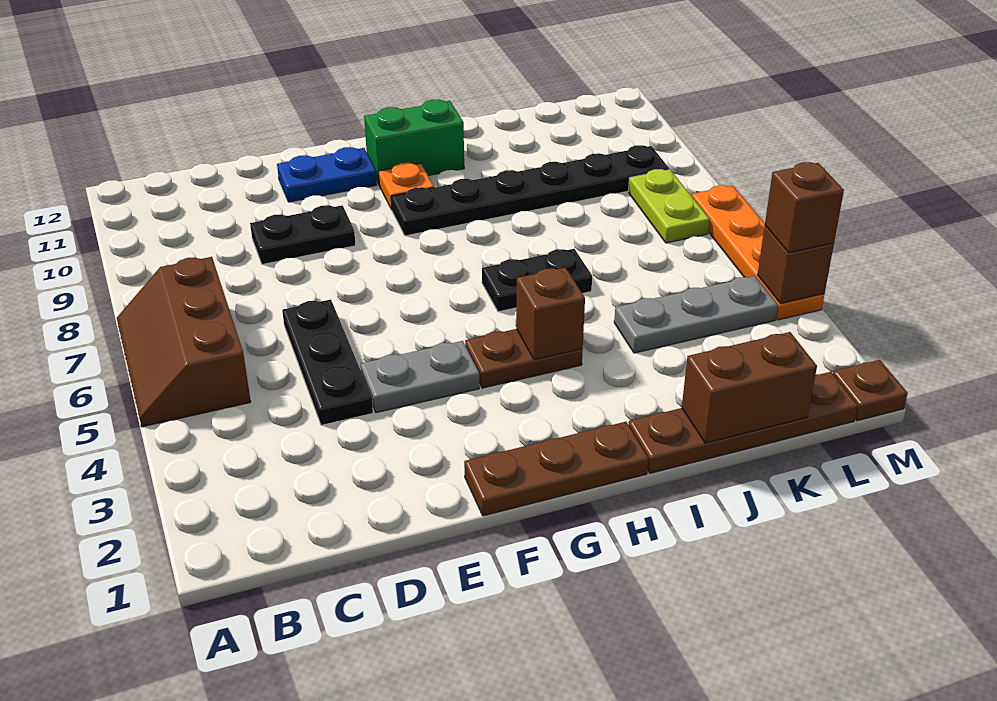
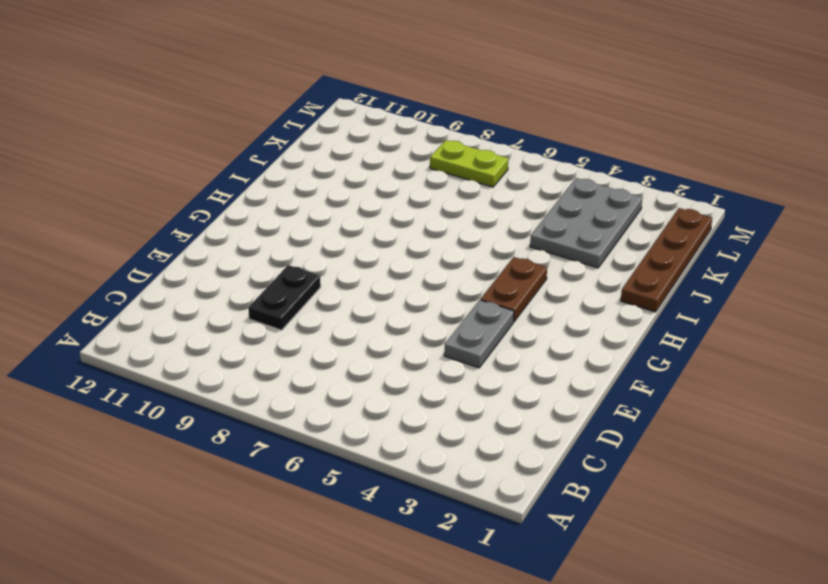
grey plate J3:L4 level 1 -> grey plate J4:L4 level 1
none -> brown slope A5:B7 level 1 top B
none -> black plate D4:D6 level 1
none -> blue plate E11:F11 level 1

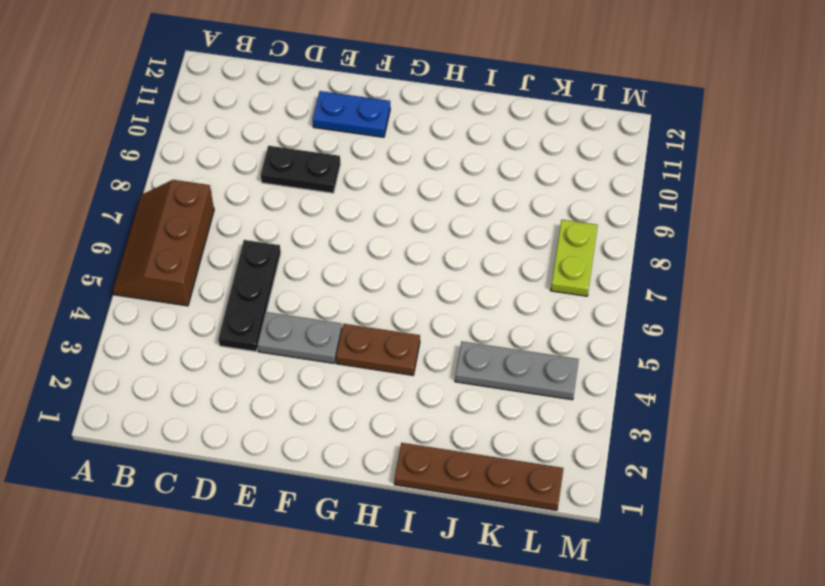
none -> brown plate F1:H1 level 1
none -> black plate G9:L9 level 1
none -> orange plate G10 level 1

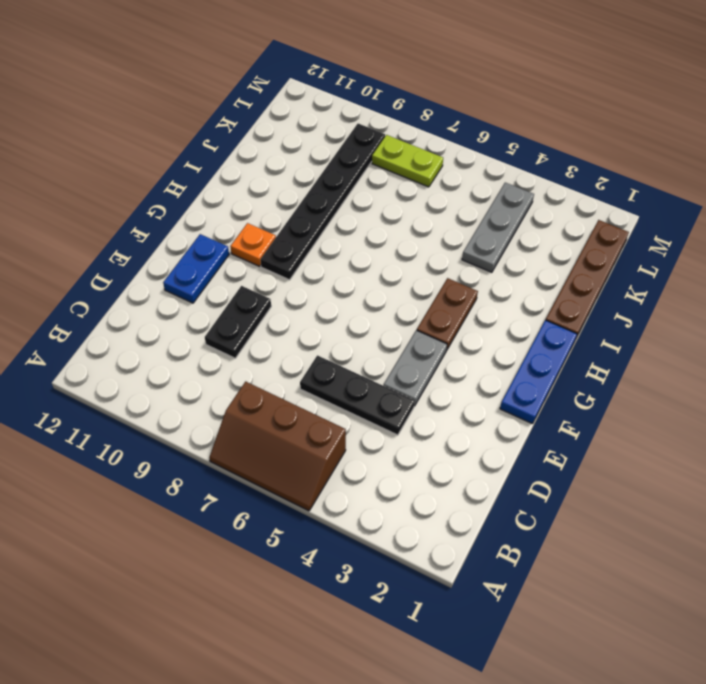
blue plate F1:H1 level 1 -> brown plate F1:H1 level 1
none -> green brick G11:H11 level 1
none -> black plate H6:I6 level 1
none -> brown plate M1 level 1

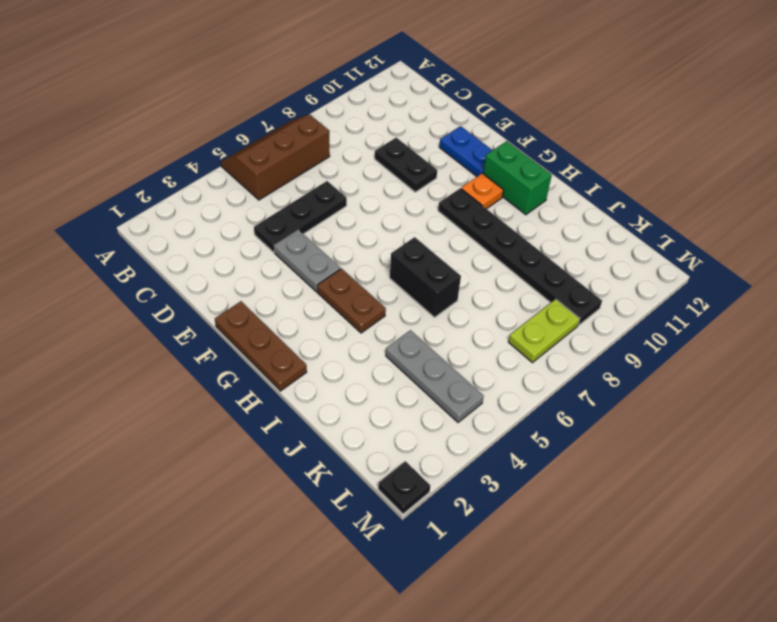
black brick H6:I6 level 1 -> black plate H6:I6 level 1
black plate M1 level 1 -> brown plate M1 level 1
none -> brown plate I1:L1 level 1
none -> orange plate M4:M7 level 1
none -> brown brick H4 level 2

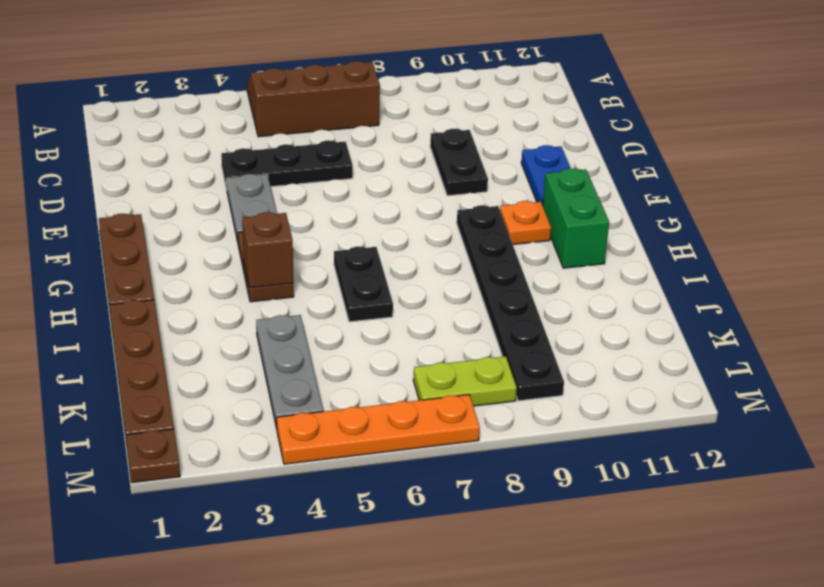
none -> brown brick J1:K1 level 2
none -> brown brick M4 level 2
none -> brown brick M4 level 3

